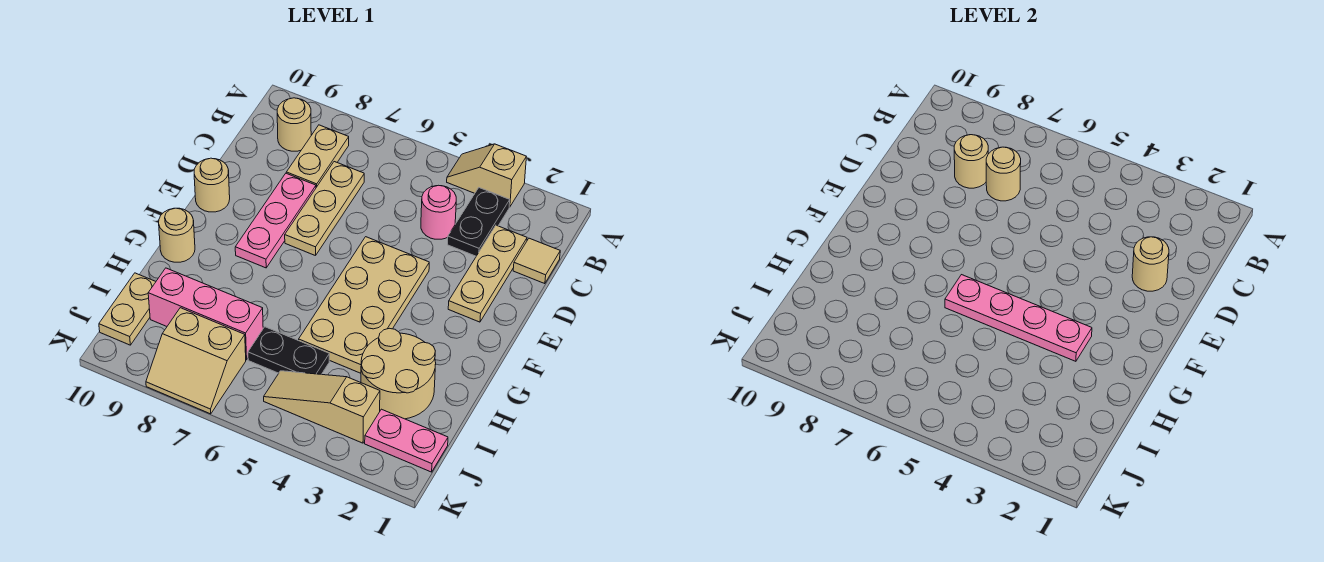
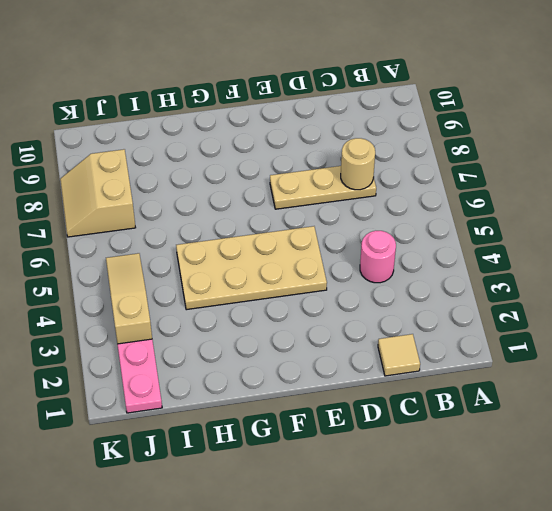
none -> tan slope A3:A4 level 1 top 3
none -> black plate B3:C3 level 1
none -> tan plate B8:C8 level 1

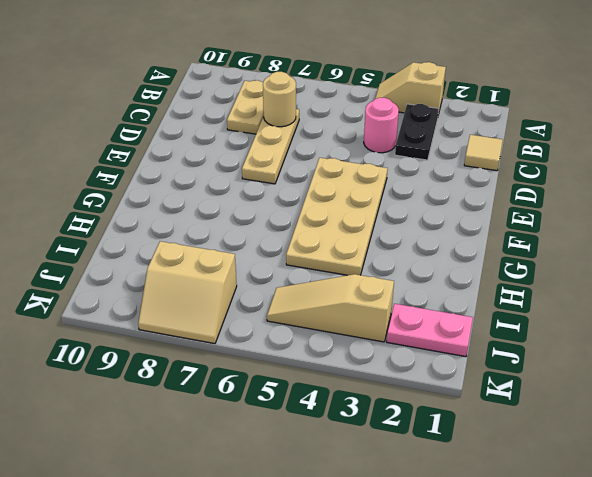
none -> tan round brick B9 level 1
none -> tan plate C2:E2 level 1
none -> pink plate D8:F8 level 1

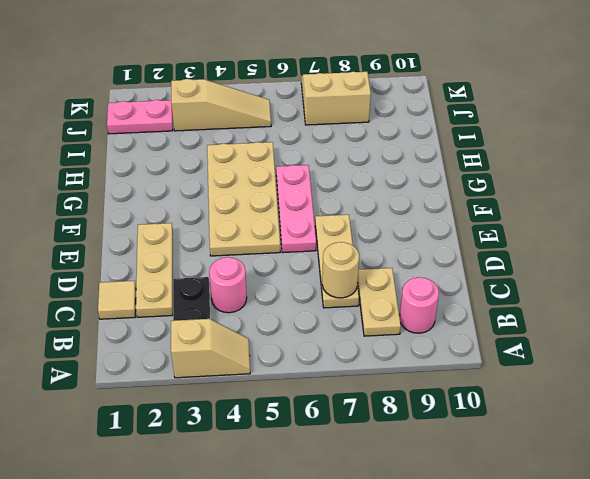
pink round brick B9 level 1 -> tan round brick B9 level 1
pink plate E6:G6 level 1 -> pink plate D8:F8 level 1
none -> tan round brick E10 level 1
none -> tan round brick G10 level 1
none -> tan round brick H2:I3 level 1

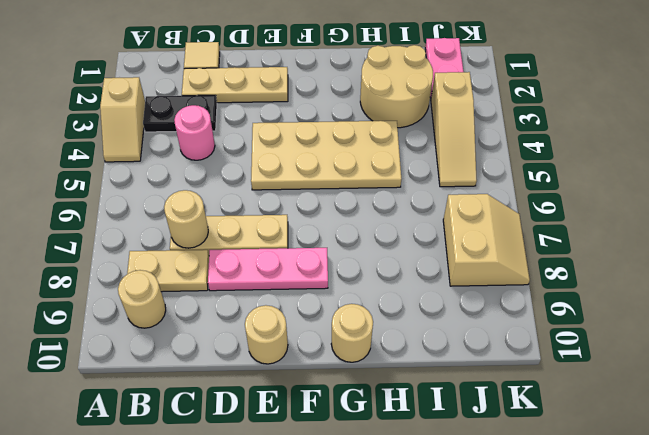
none -> black plate I5:I6 level 1
none -> pink brick I7:I9 level 1
none -> tan plate I10:J10 level 1

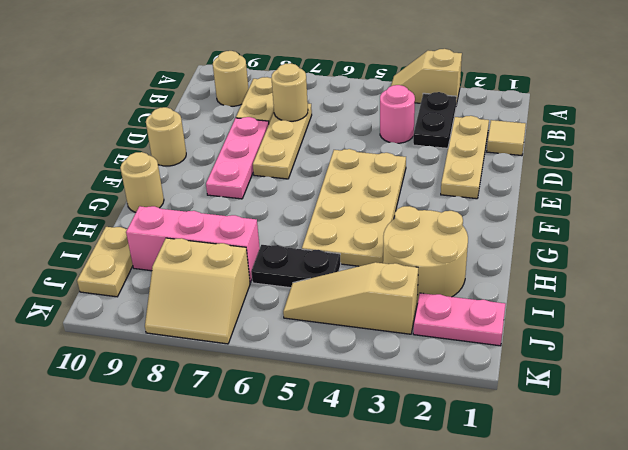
none -> tan round brick C8 level 2
none -> tan round brick D2 level 2
none -> pink plate G3:G6 level 2

